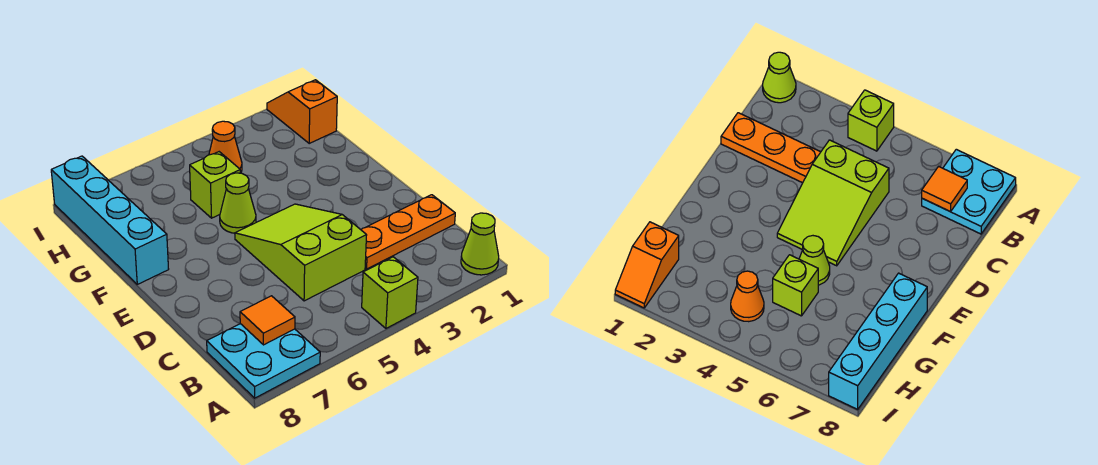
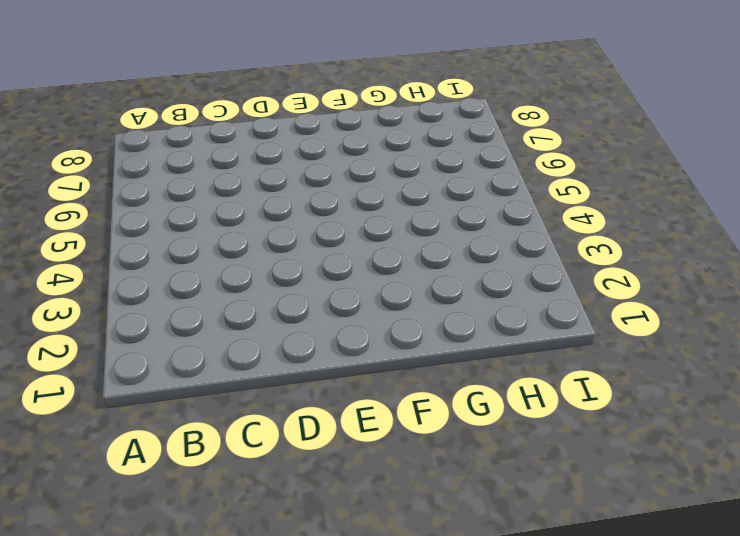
none -> lime cone A1 level 1
none -> lime brick A4 level 1

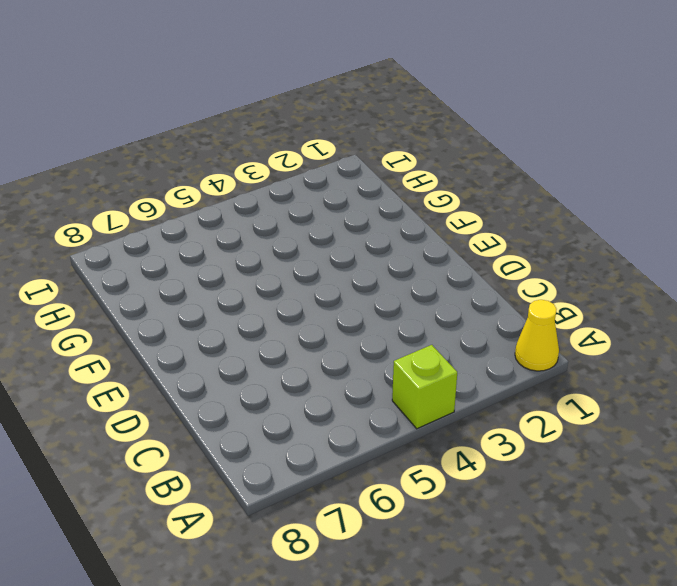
yellow cone A1 level 1 -> lime cone A1 level 1
none -> cyan plate A7:B8 level 1
none -> orange plate C1:C3 level 1

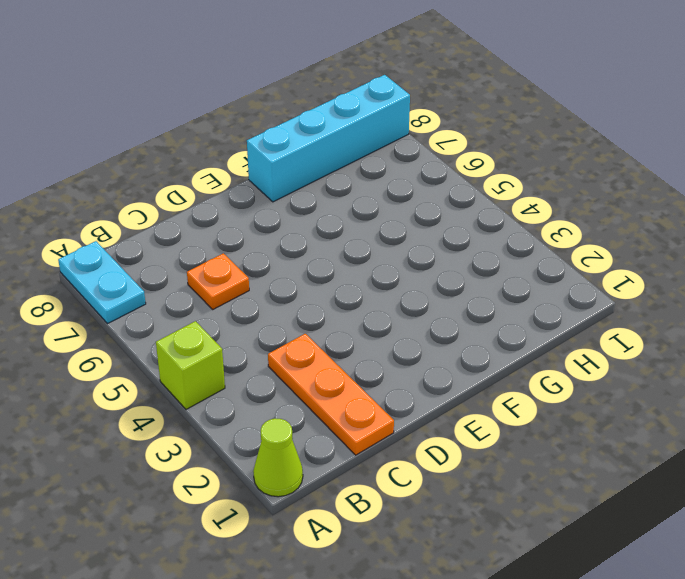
cyan plate A7:A8 level 1 -> cyan plate A7:B8 level 1
orange plate C6 level 1 -> none
none -> lime slope C4:E5 level 1 top C
none -> lime cone F5 level 1

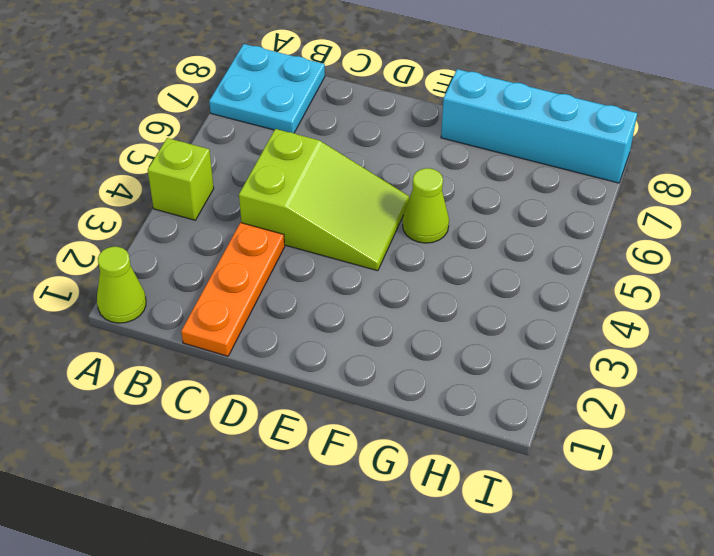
none -> lime brick G5 level 1
none -> orange slope H1:I1 level 1 top H

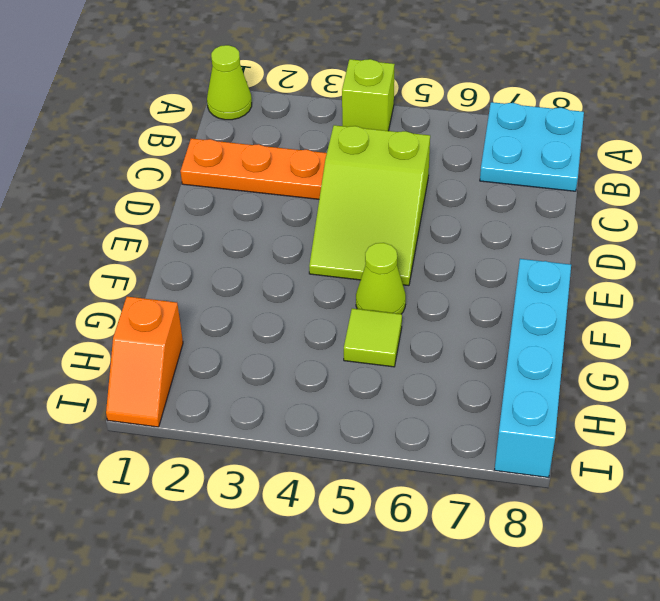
lime tile G5 level 1 -> lime brick G5 level 1
none -> orange cone H4 level 1
none -> orange tile B7 level 2

